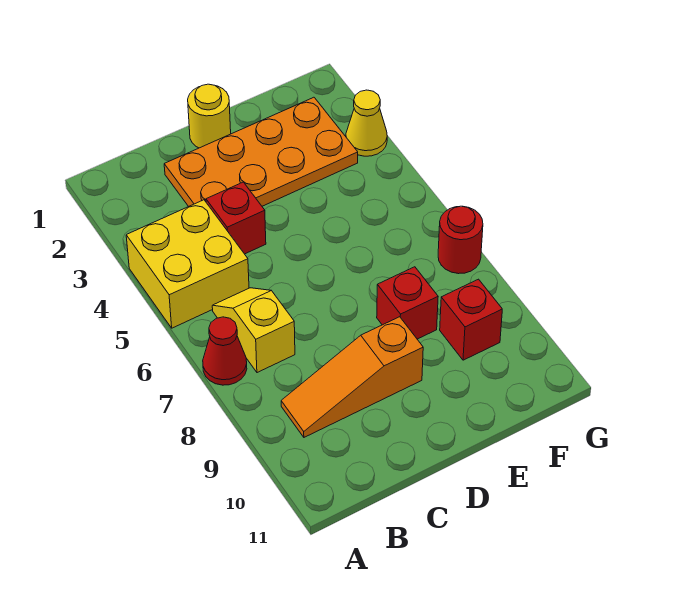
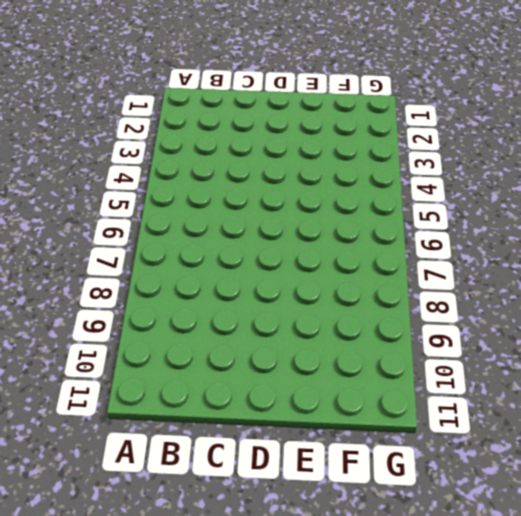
none -> yellow brick A4:B5 level 1
none -> red cone A7 level 1

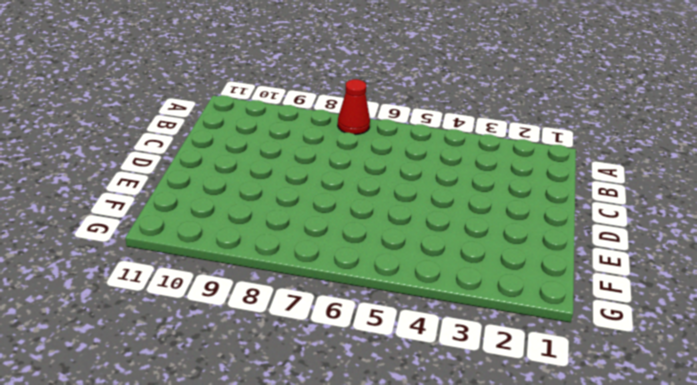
none -> yellow brick A4:B5 level 1
none -> yellow slope B6:B7 level 1 top 7

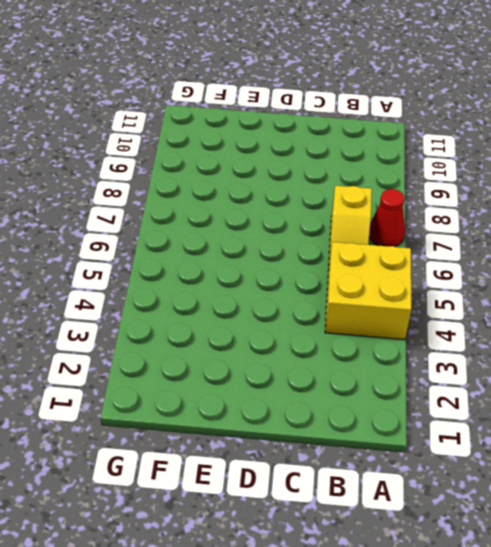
none -> orange slope B9:D9 level 1 top D
none -> orange plate C2:F3 level 1

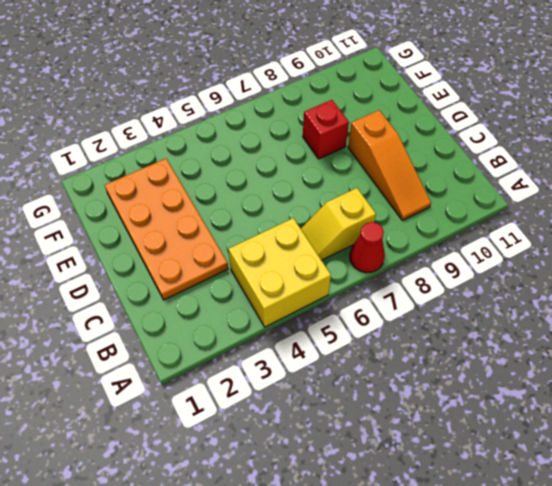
none -> red brick C4 level 1
none -> yellow round brick D1 level 1

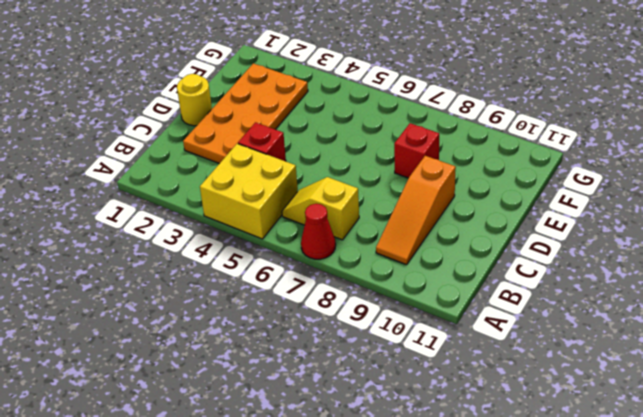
none -> red brick F9 level 1
none -> yellow cone G3 level 1

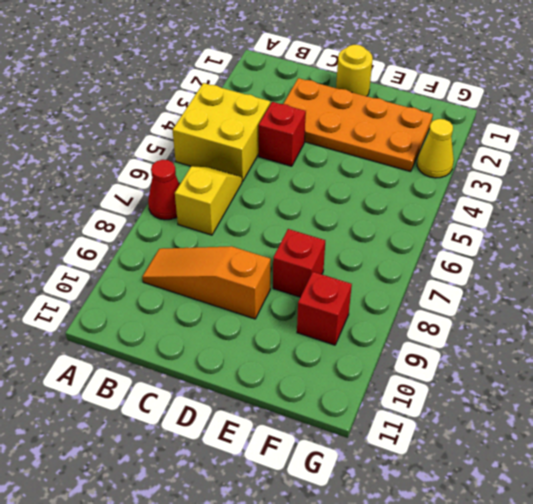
none -> red round brick G7 level 1

